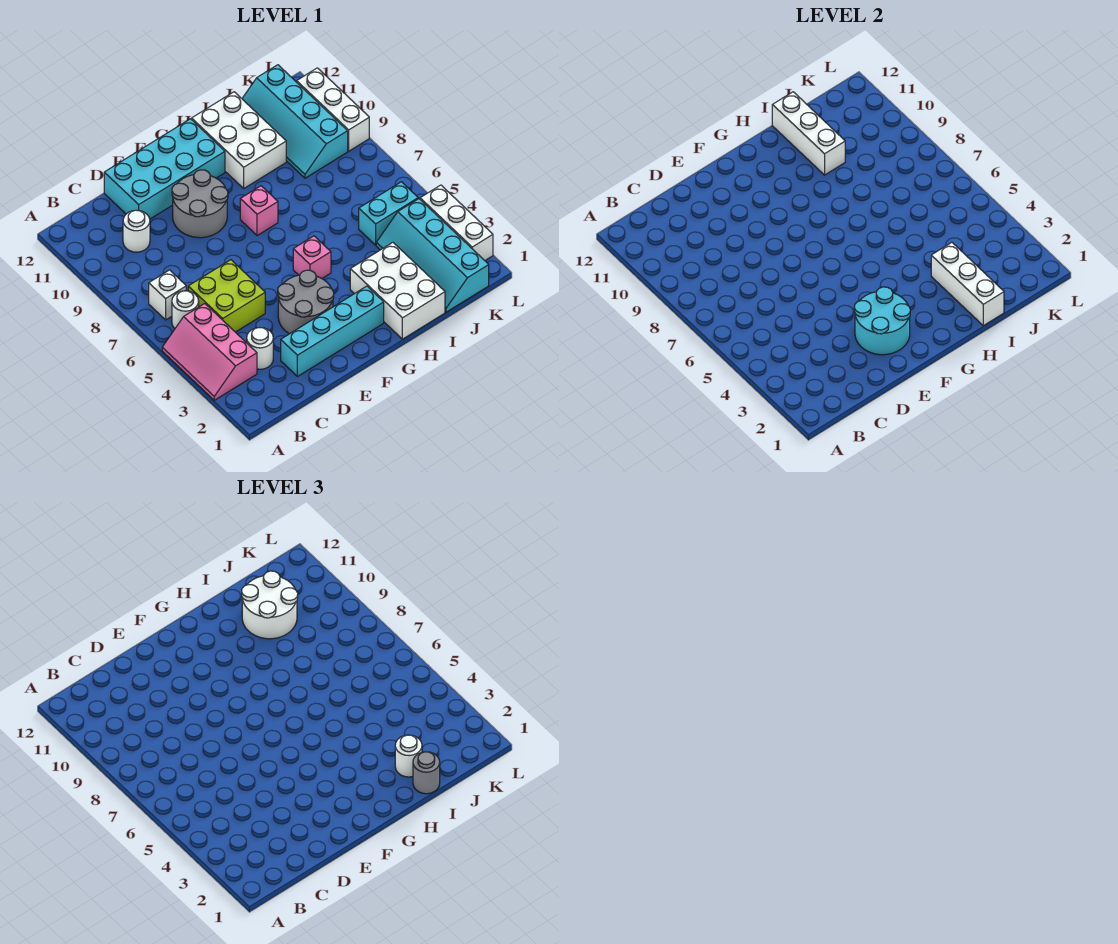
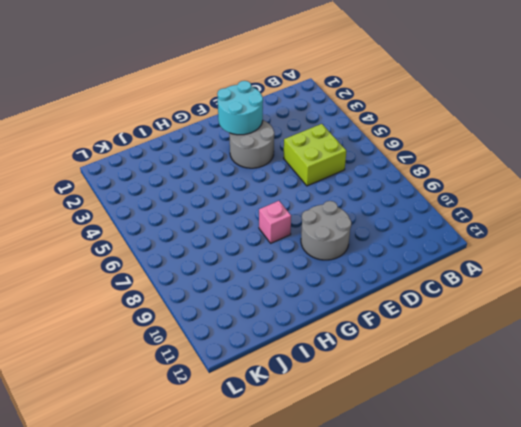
none -> pink slope A3:B5 level 1 top B
none -> white round brick B6 level 1
none -> white brick B7 level 1

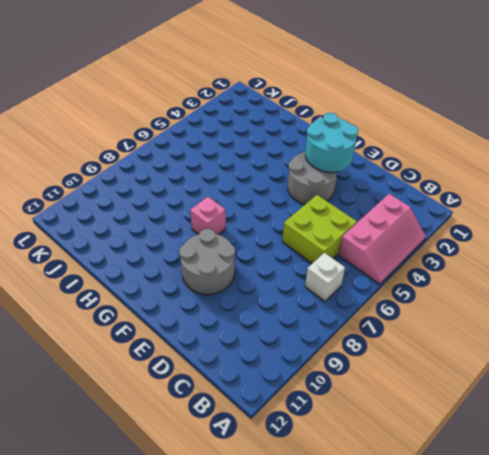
none -> white round brick B6 level 1
none -> white round brick C3 level 1
none -> white round brick C10 level 1

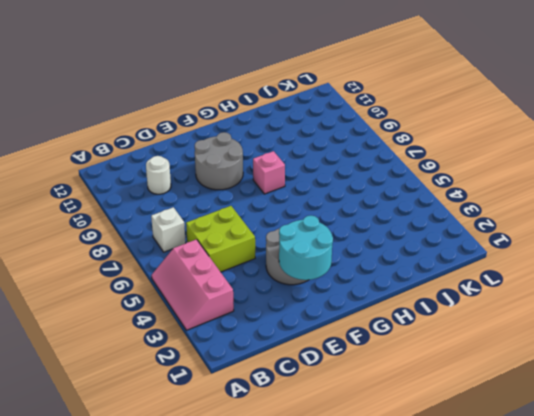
none -> white round brick B6 level 1
none -> white round brick C3 level 1
none -> cyan brick D2:G2 level 1

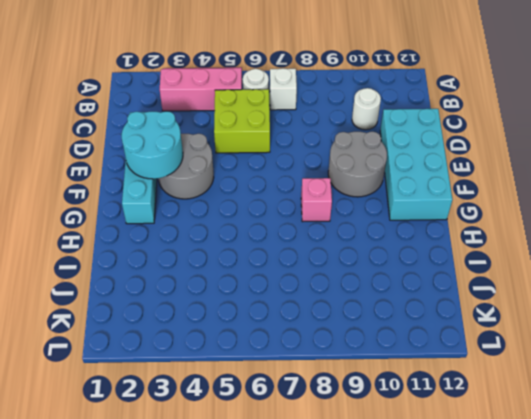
none -> white round brick C3 level 1
none -> pink brick G5 level 1
none -> white brick H1:I3 level 1

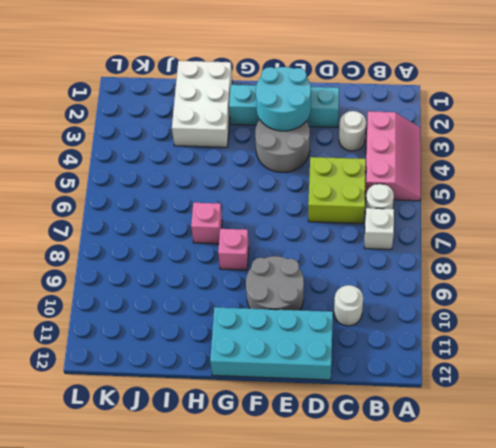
pink brick H7 level 1 -> pink brick G5 level 1
none -> white brick H10:I12 level 1
none -> cyan slope J1:K4 level 1 top K
none -> cyan brick J5:K5 level 1

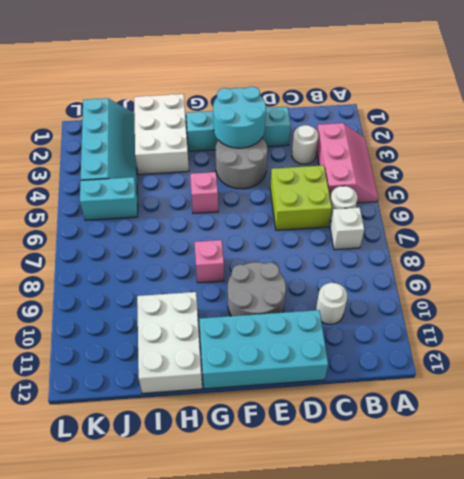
none -> cyan slope J9:K12 level 1 top K
none -> white brick L2:L4 level 1
none -> white brick L9:L11 level 1

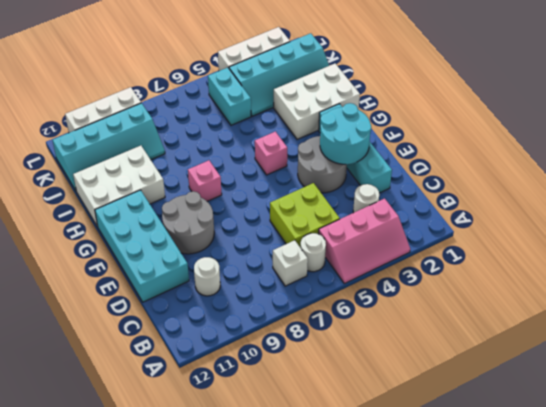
none -> white brick I1:I3 level 2
none -> white brick I10:I12 level 2
none -> grey round brick I1 level 3

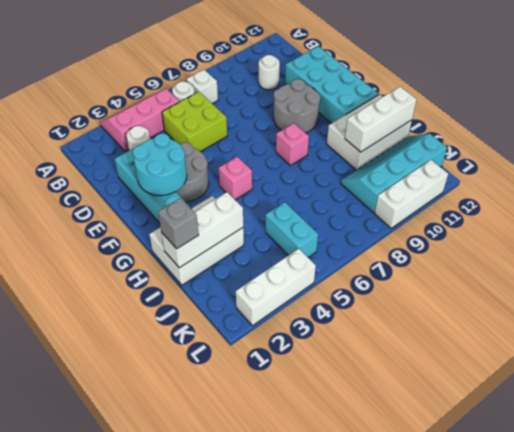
grey brick I1 level 3 -> grey round brick I1 level 3
none -> cyan slope J1:K4 level 1 top K
none -> white round brick I2 level 3
none -> white round brick I10:J11 level 3

